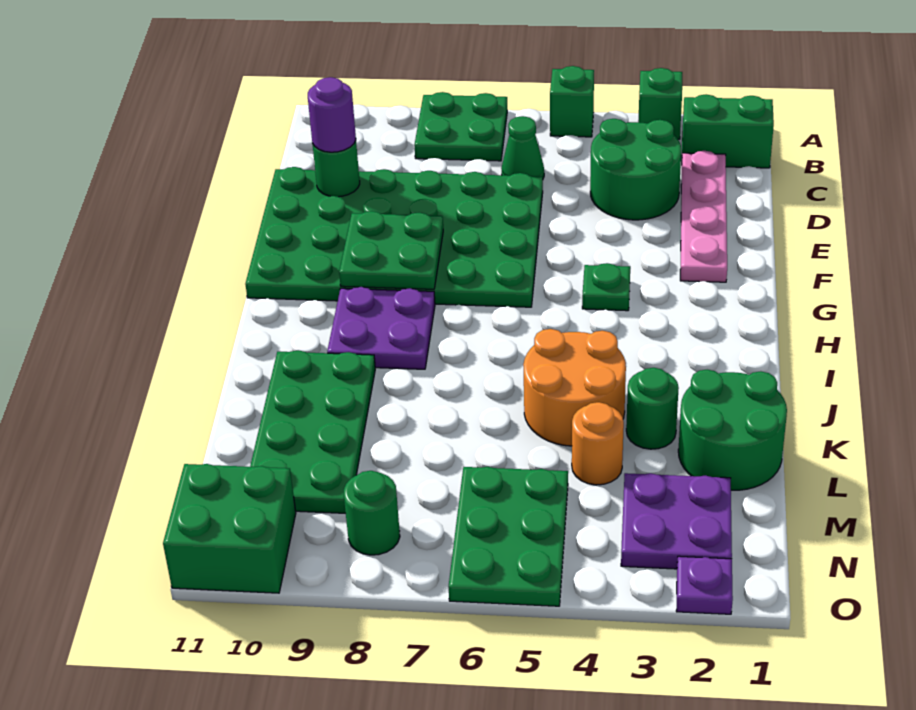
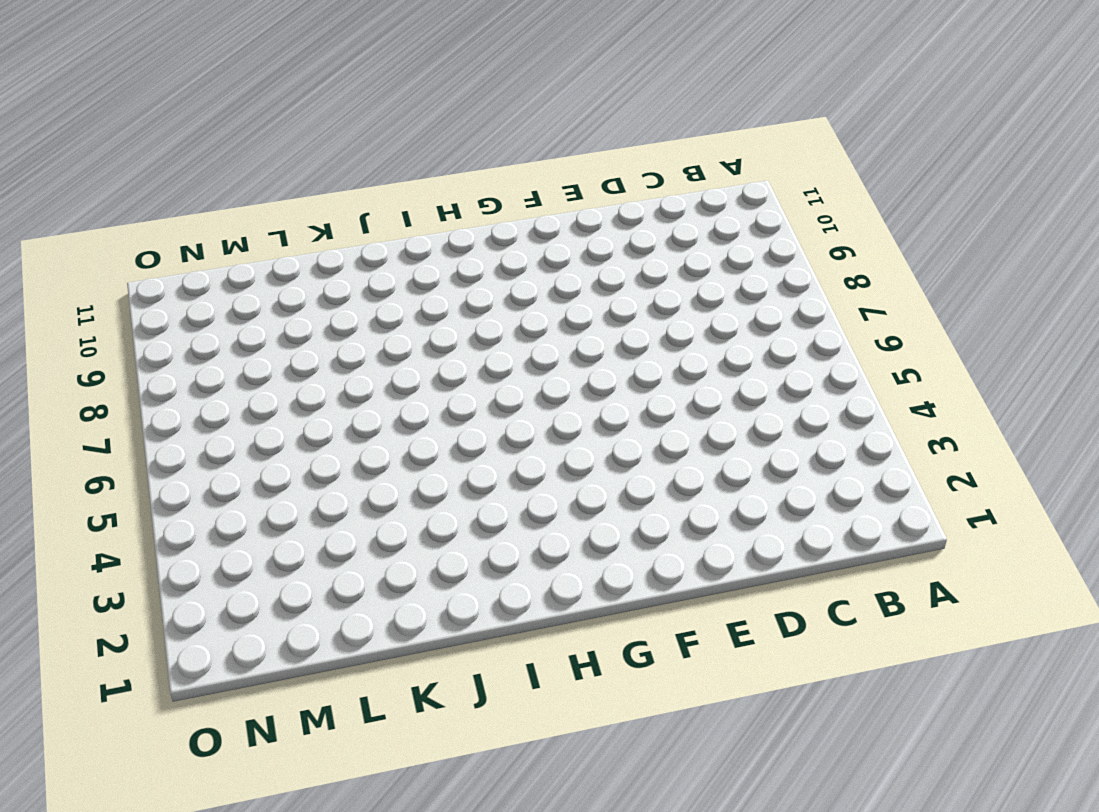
none -> green brick A3 level 1
none -> green brick A5 level 1
none -> green plate A7:B8 level 1

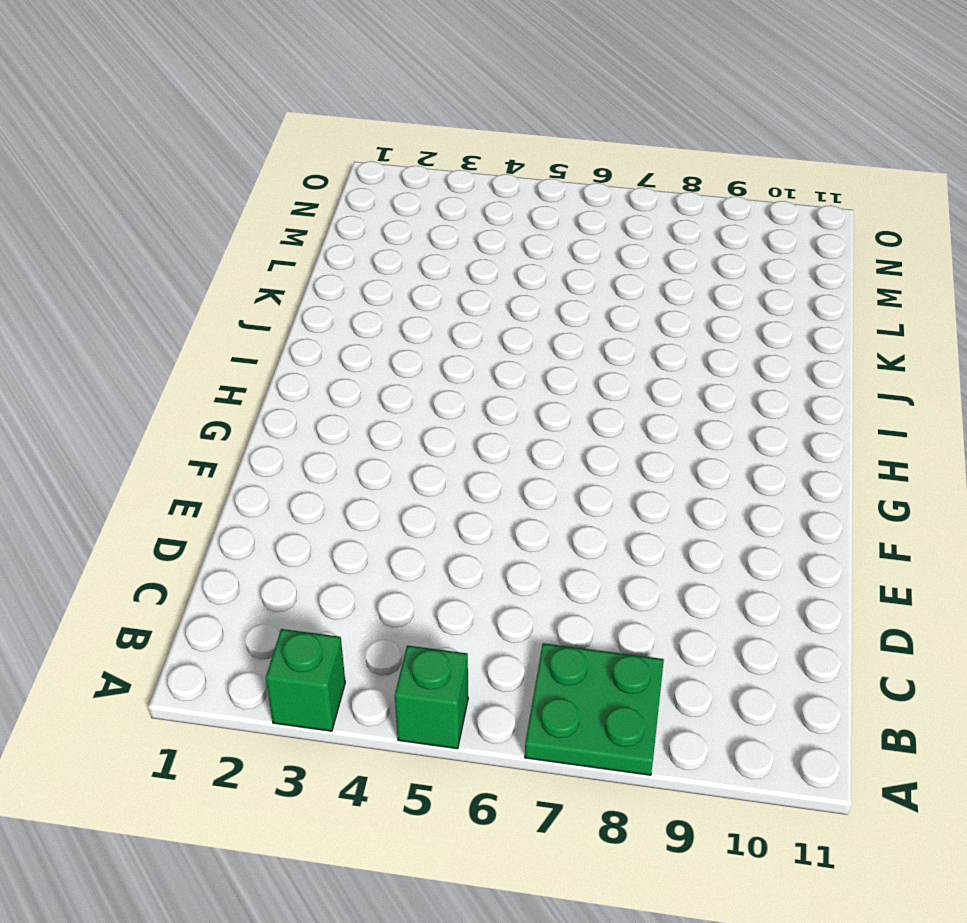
none -> green brick B1:B2 level 1
none -> pink plate C2:F2 level 1
none -> green round brick C3:D4 level 1

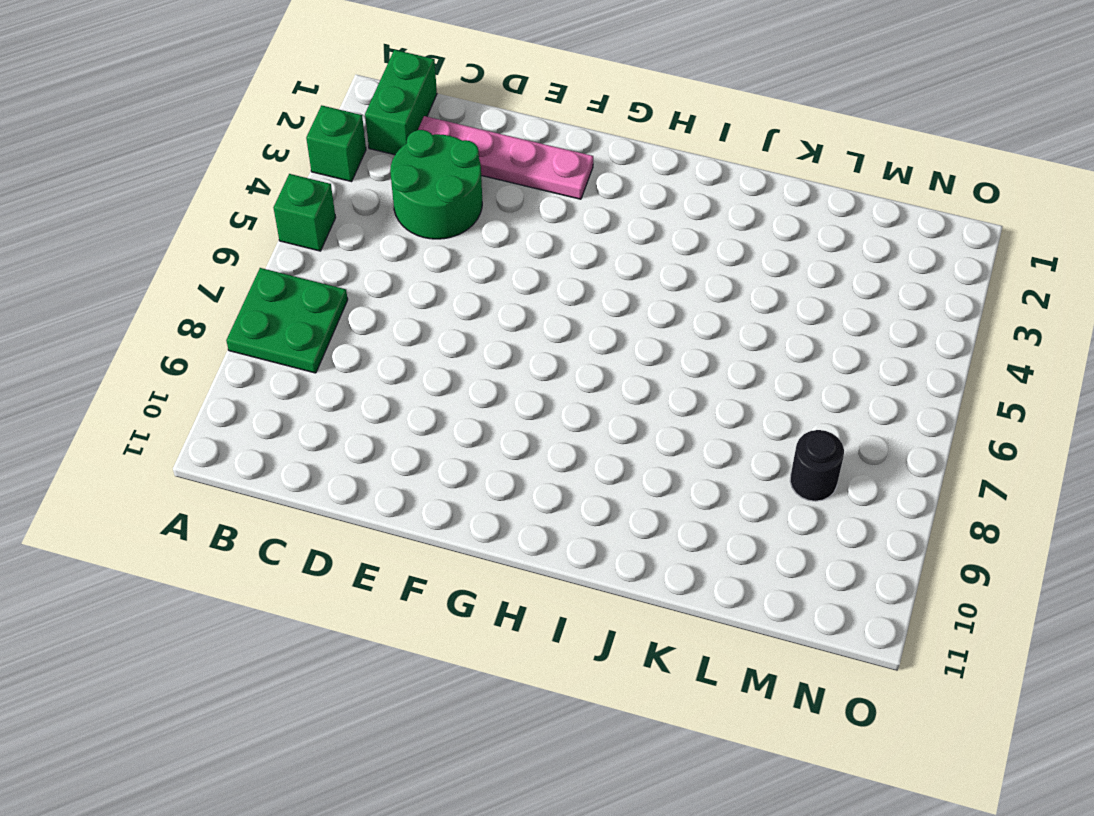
black round brick M8 level 1 -> none
none -> green cone C6 level 1
none -> green plate D6:G11 level 1
none -> green plate G4 level 1

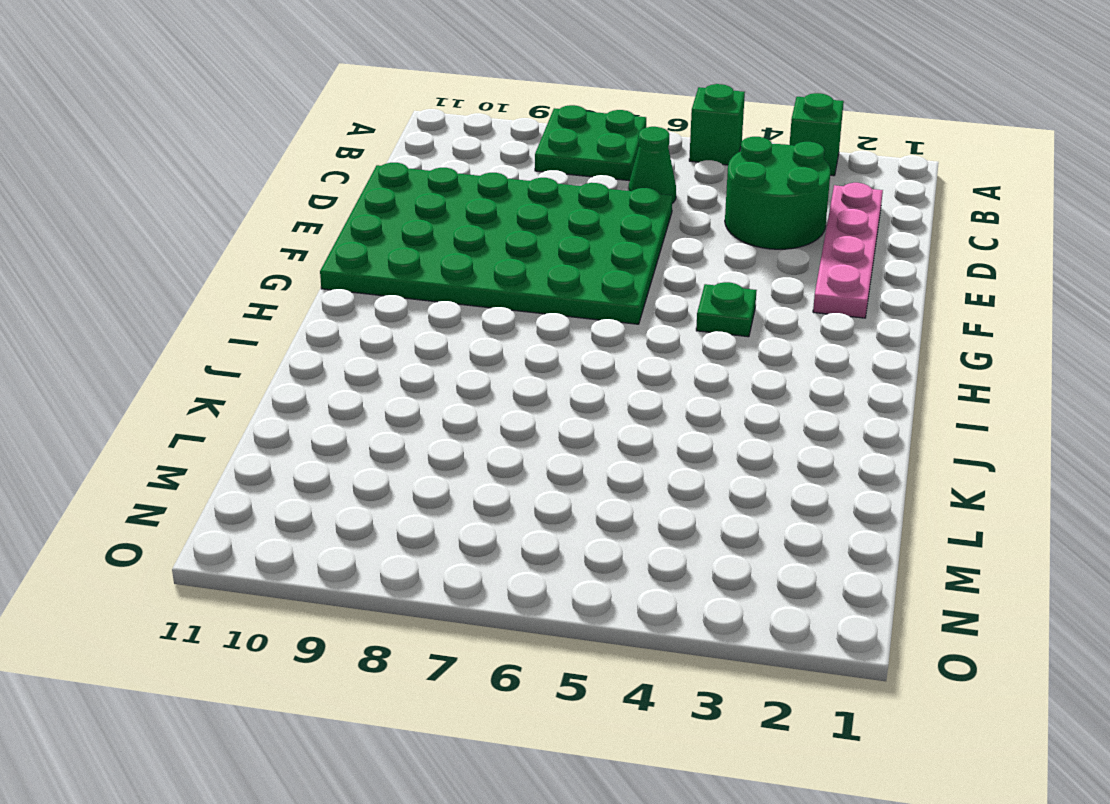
none -> green brick B1:B2 level 1
none -> purple plate H8:I9 level 1
none -> orange round brick J4:K5 level 1

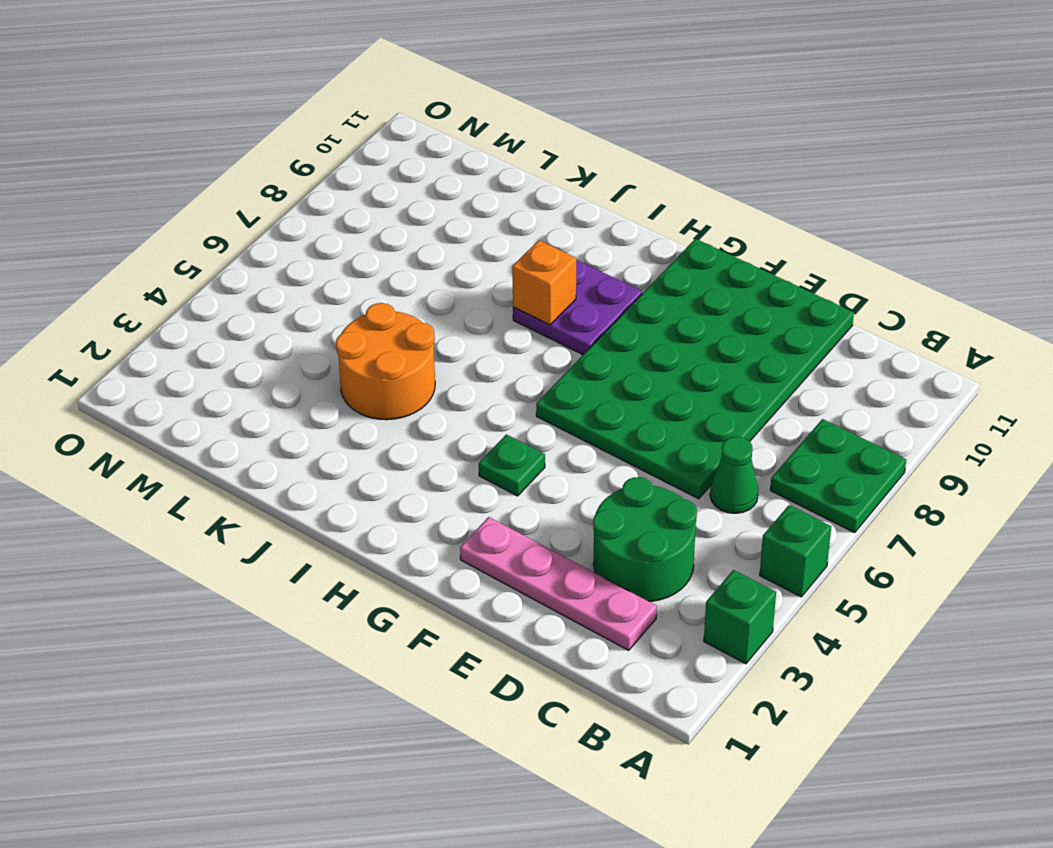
orange brick I8 level 2 -> none
none -> green brick B1:B2 level 1
none -> green plate J9:M10 level 1
none -> green round brick K1:L2 level 1

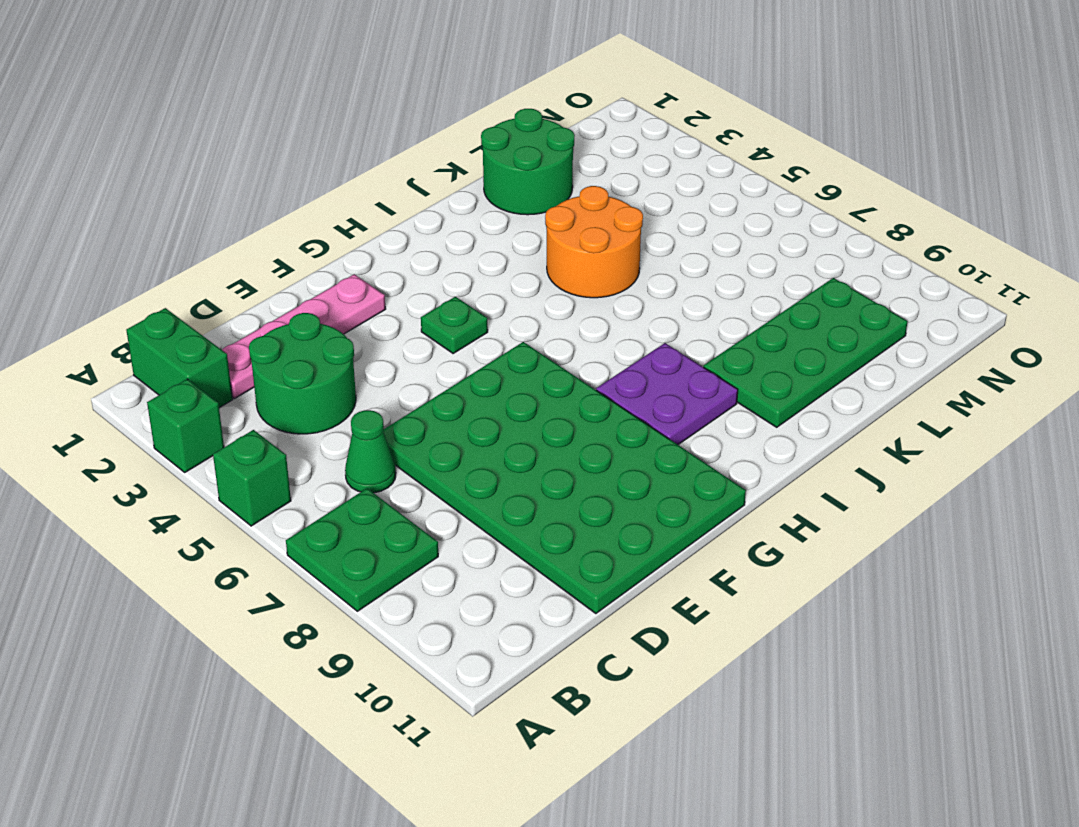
none -> green round brick K3 level 1
none -> orange round brick L4 level 1
none -> purple plate M2:N3 level 1

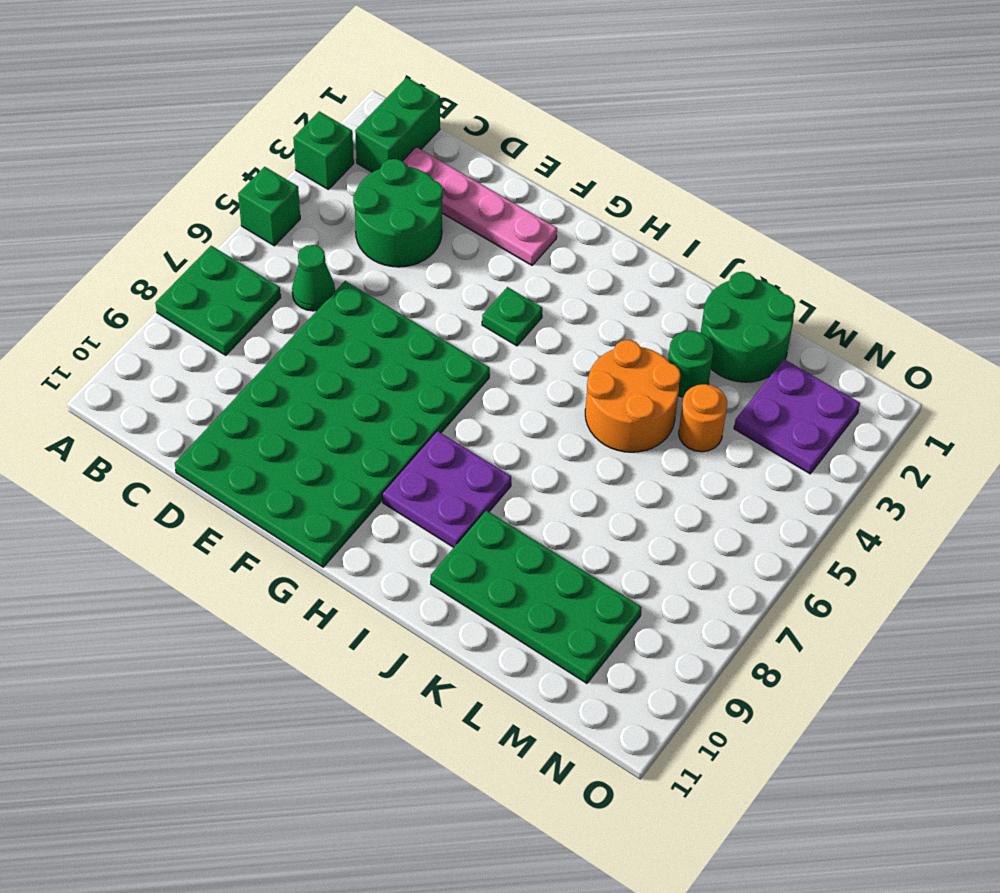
none -> green plate M5:O6 level 1
none -> green round brick N8 level 1
none -> green brick N10:O11 level 1

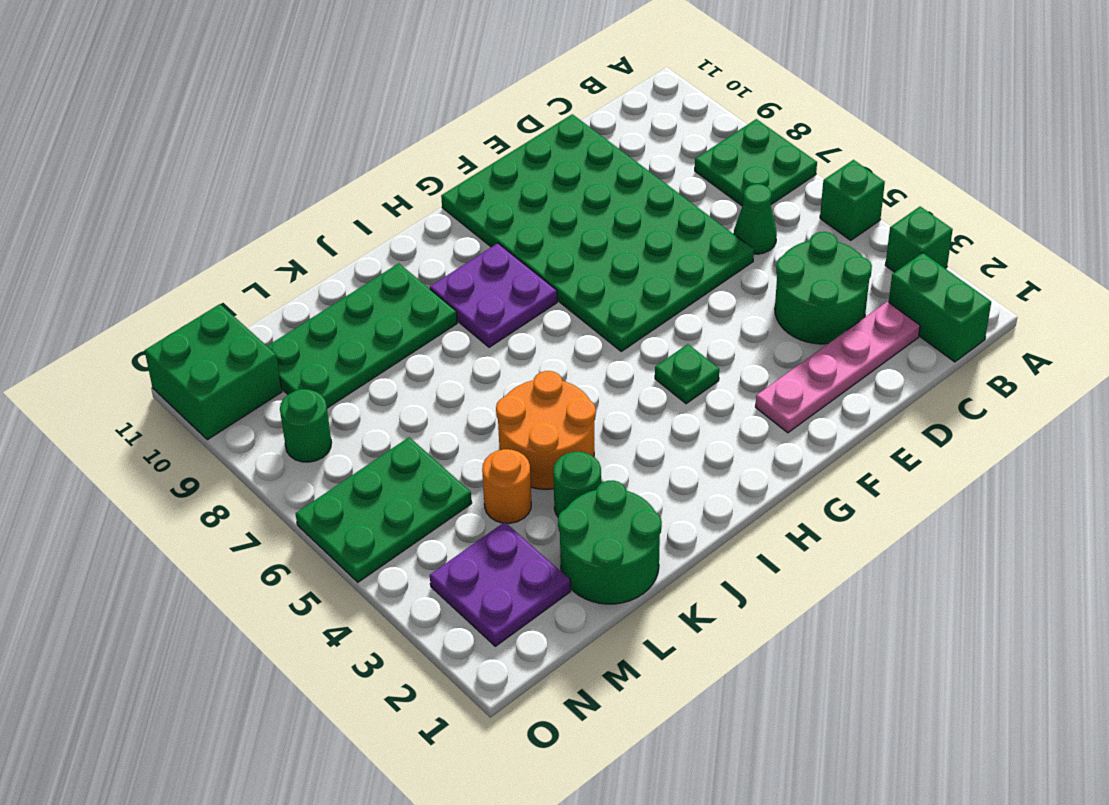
none -> purple plate O2 level 1
none -> green round brick D10 level 2
none -> green plate F8:G9 level 2

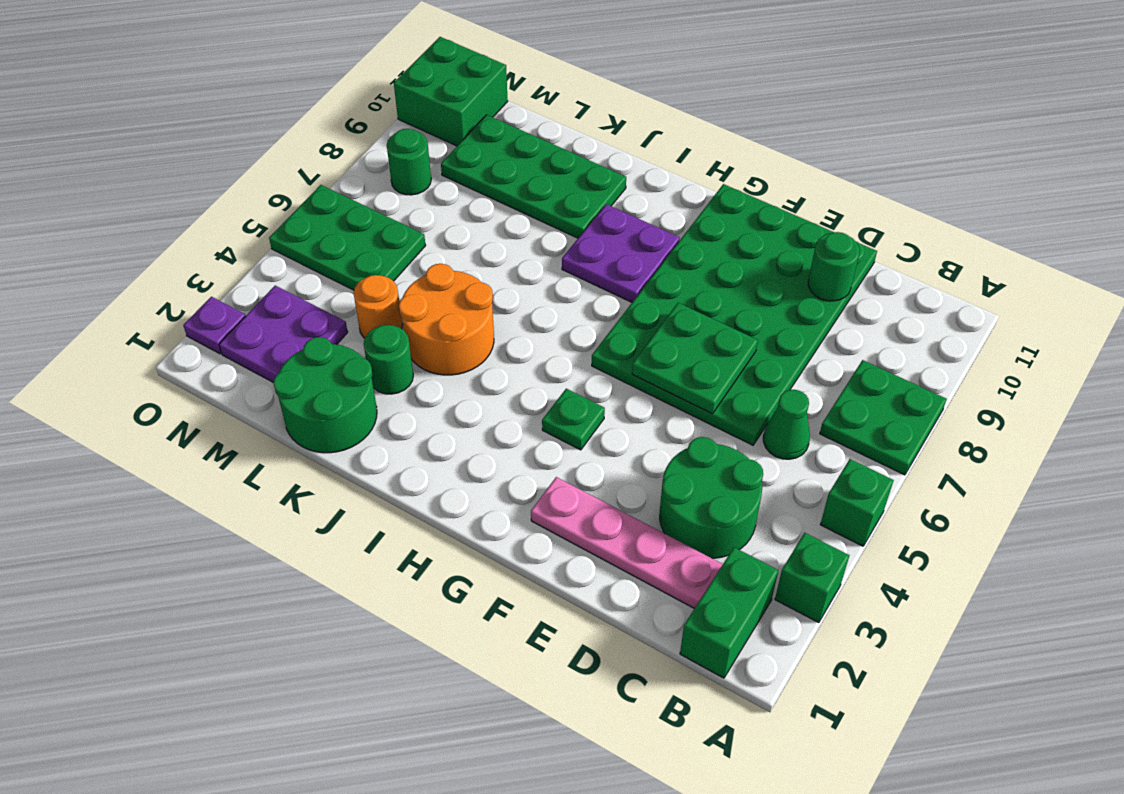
green plate E6:F7 level 2 -> green plate F8:G9 level 2
none -> purple round brick D10 level 3

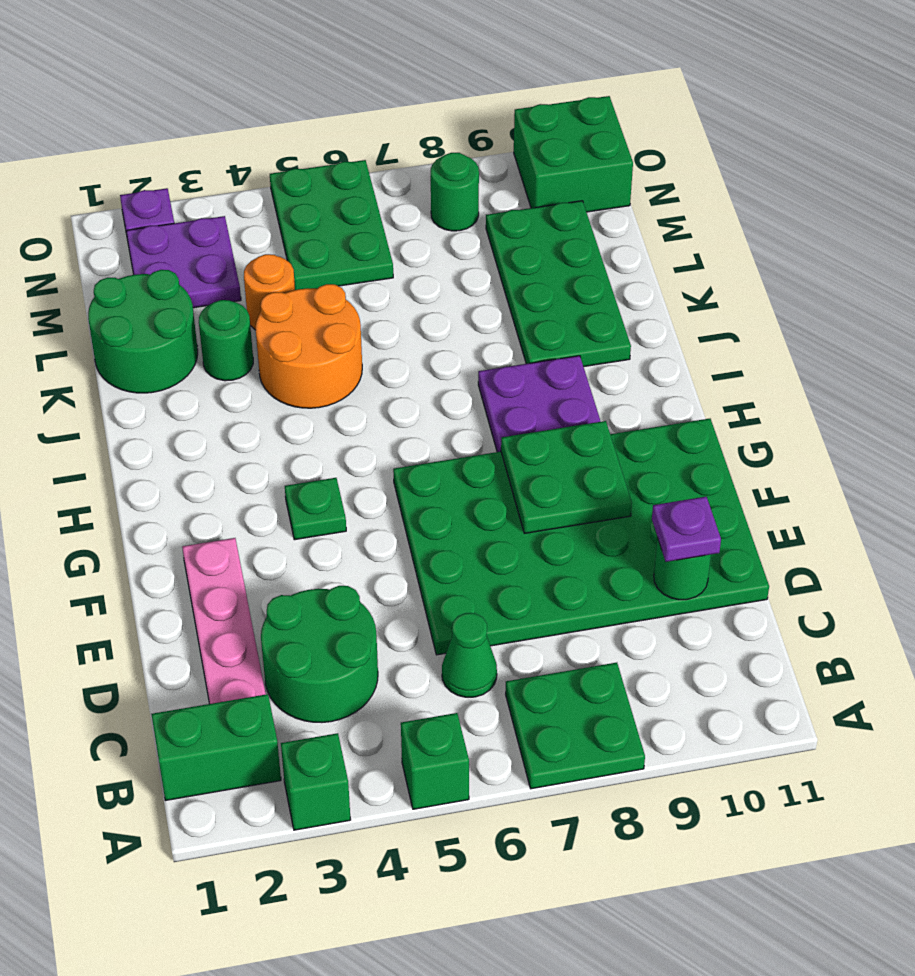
purple plate D10 level 3 -> purple round brick D10 level 3

